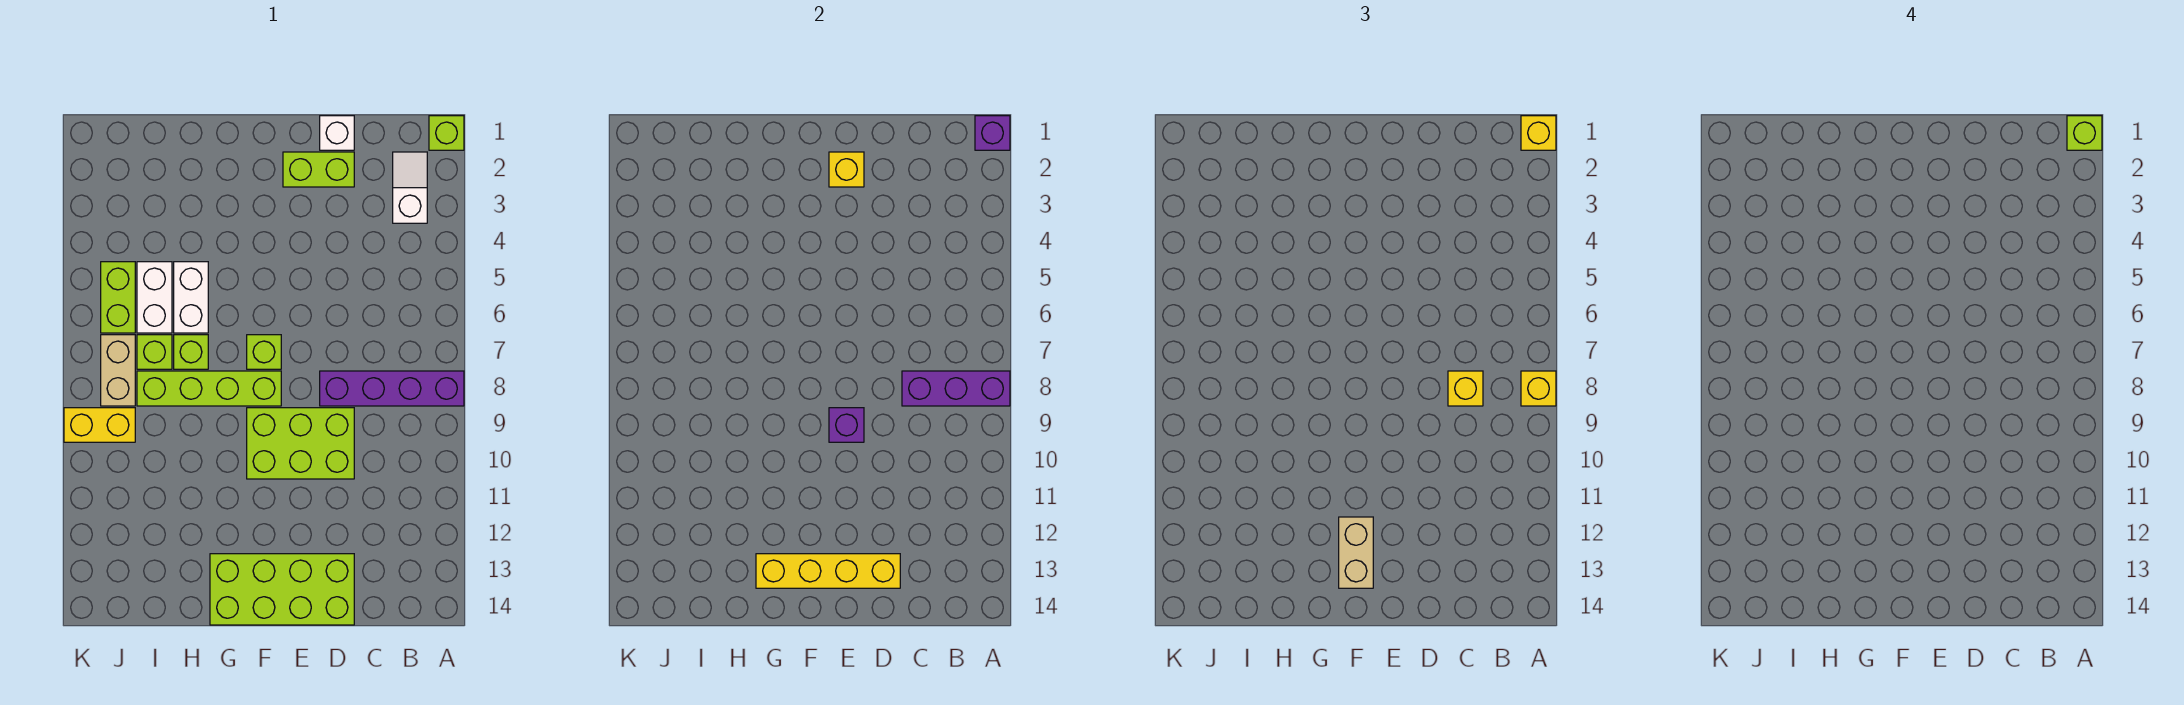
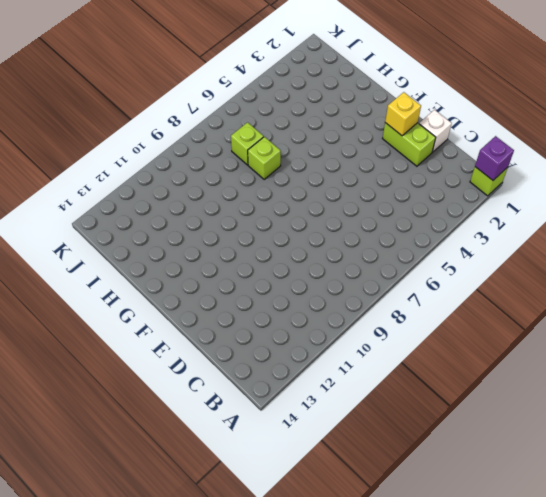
none -> purple brick A8:D8 level 1
none -> white slope B2:B3 level 1 top 3
none -> lime brick D9:F10 level 1

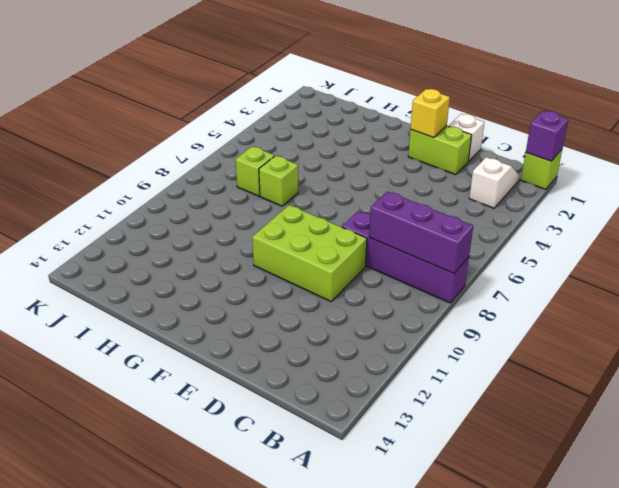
none -> lime brick D13:G14 level 1
none -> lime brick F7 level 1
none -> lime brick F8:I8 level 1

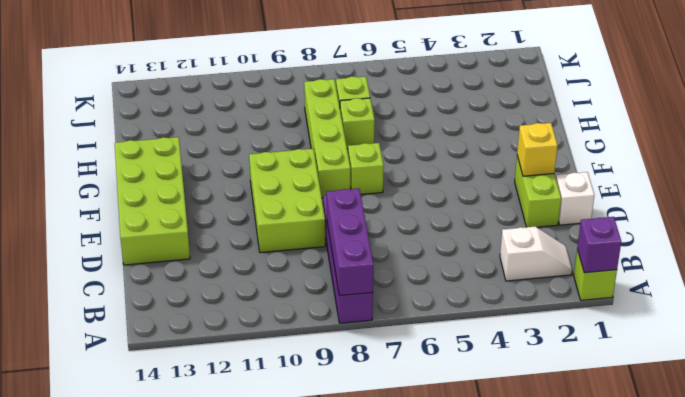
none -> white brick H5:H6 level 1
none -> white brick I5:I6 level 1
none -> lime brick J5:J6 level 1

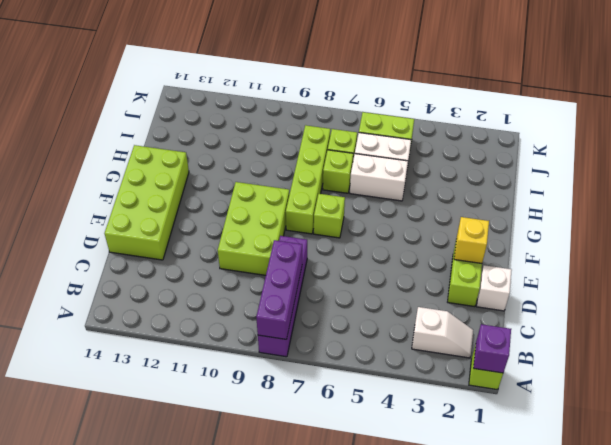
none -> tan brick J7:J8 level 1
none -> yellow brick J9:K9 level 1
none -> yellow brick D13:G13 level 2

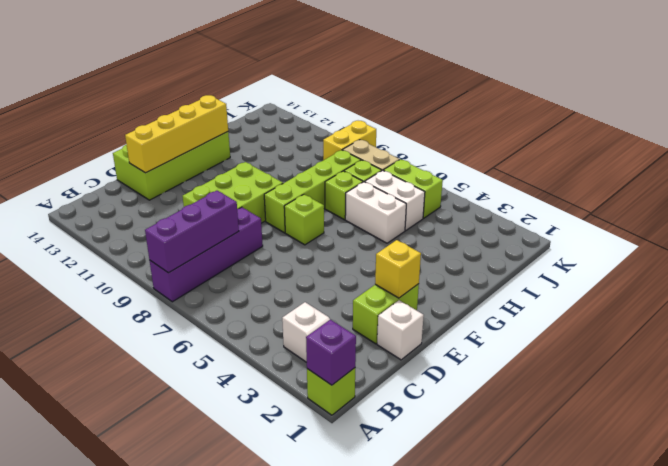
none -> purple brick E9 level 2
none -> yellow brick A1 level 3
none -> yellow brick A8 level 3

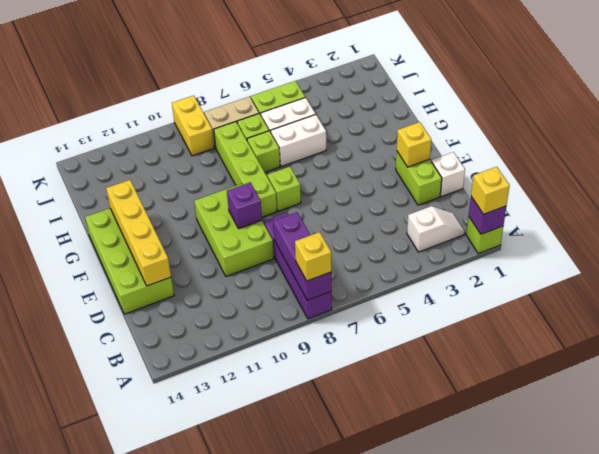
none -> yellow brick C8 level 3
none -> tan brick F12:F13 level 3
none -> lime brick A1 level 4

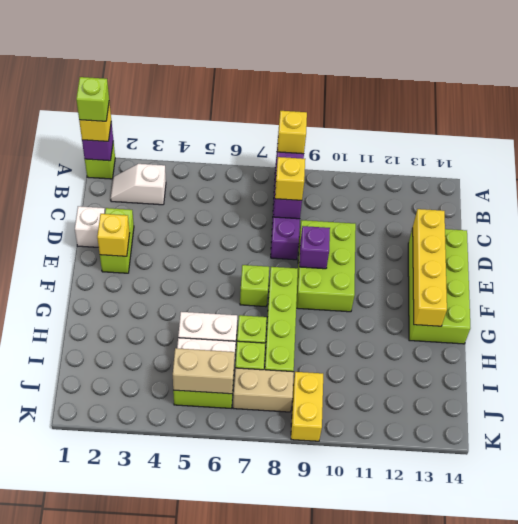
tan brick J5:J6 level 2 -> tan brick F12:F13 level 3

